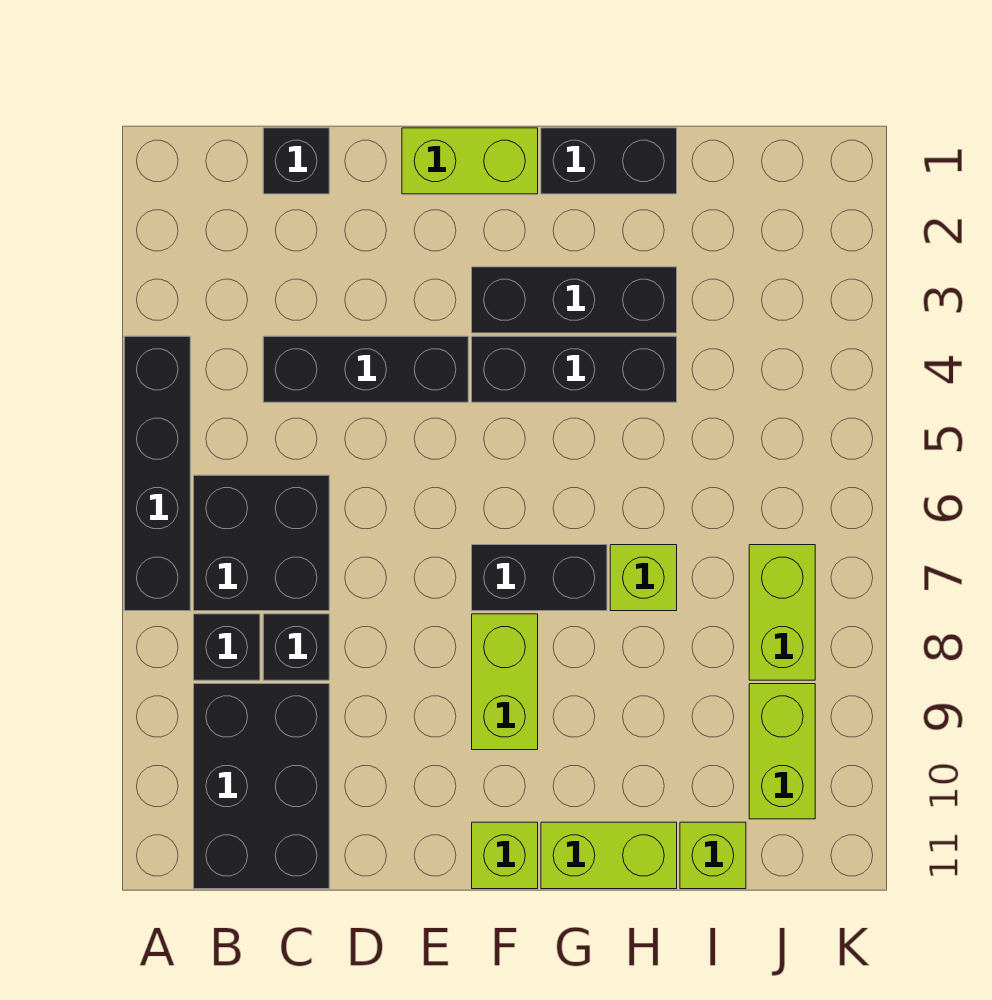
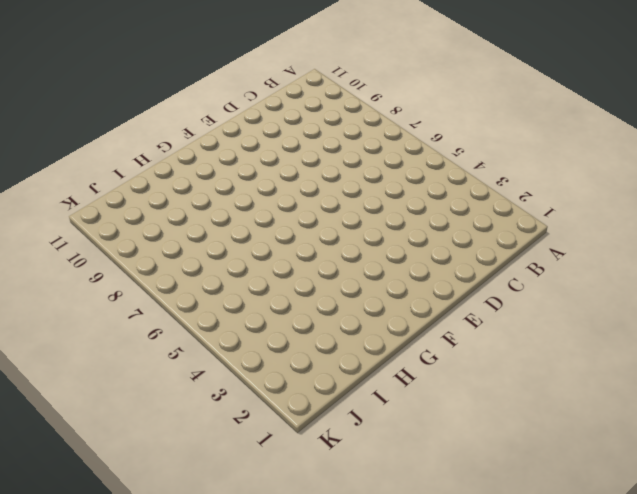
none -> black brick A4:A7 level 1
none -> black brick B6:C7 level 1
none -> black brick B8 level 1

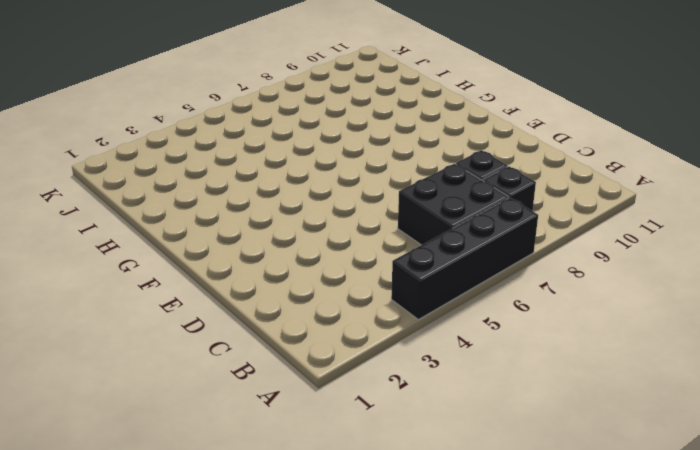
none -> black brick B9:C11 level 1
none -> black brick C1 level 1
none -> black brick C4:E4 level 1

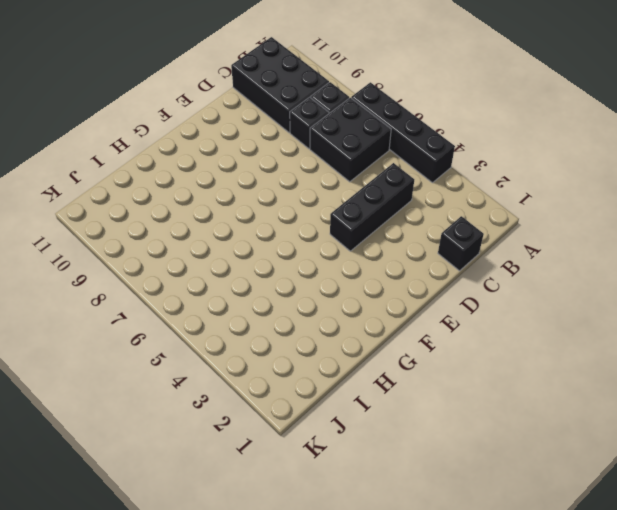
none -> lime brick E1:F1 level 1
none -> black brick F3:H3 level 1
none -> black brick F4:H4 level 1

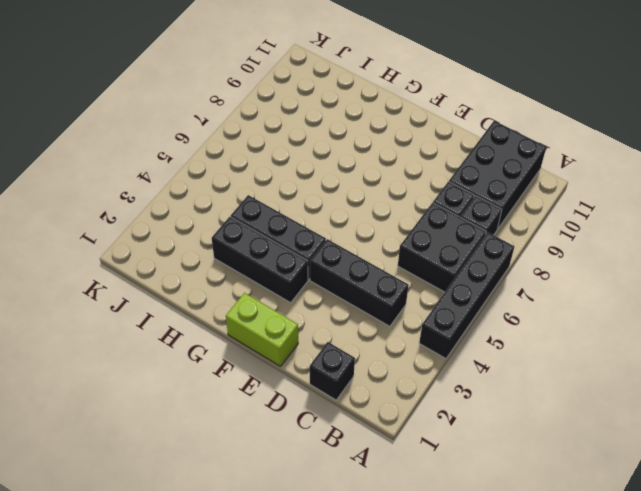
none -> black brick F7:G7 level 1
none -> lime brick F8:F9 level 1
none -> lime brick F11 level 1

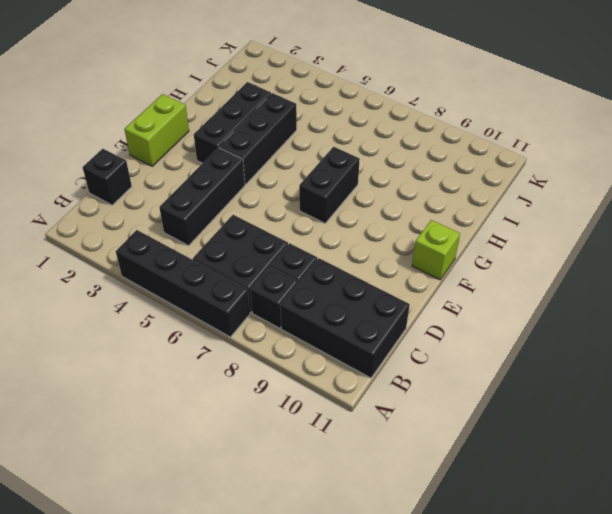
none -> lime brick F8:F9 level 1
none -> black brick G1:H1 level 1
none -> lime brick G11:H11 level 1

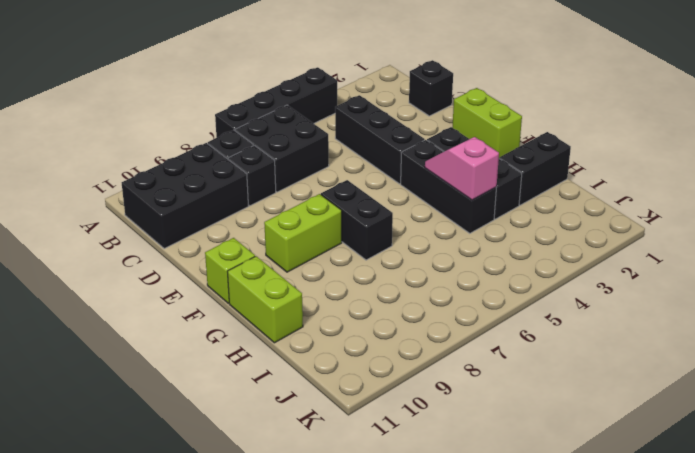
pink slope G4:H4 level 2 top H -> none
black brick H1:H2 level 1 -> black brick G1:H1 level 1
none -> lime brick H7 level 1
none -> lime brick I11 level 1
none -> lime brick J7:J8 level 1

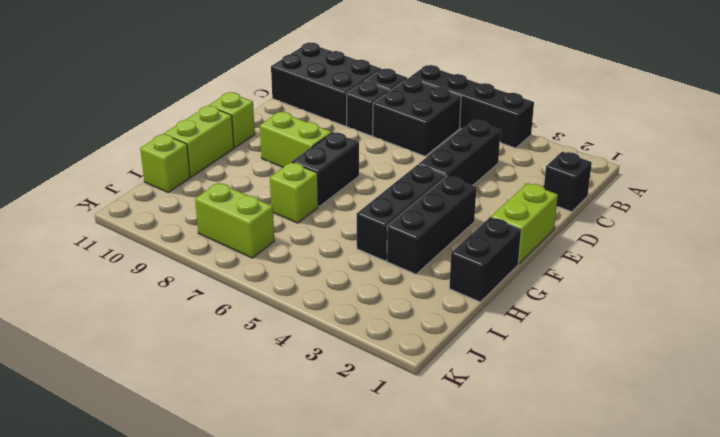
none -> lime brick J9:J10 level 1

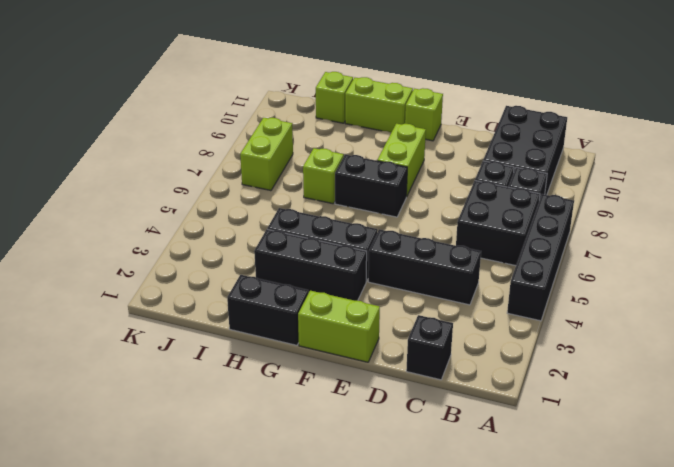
none -> lime brick J9:J10 level 1

